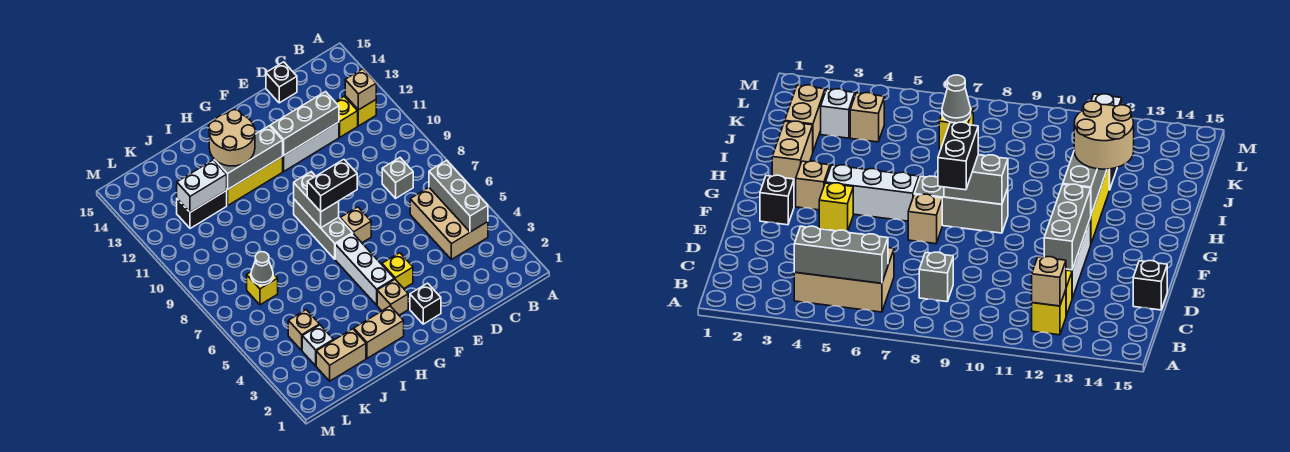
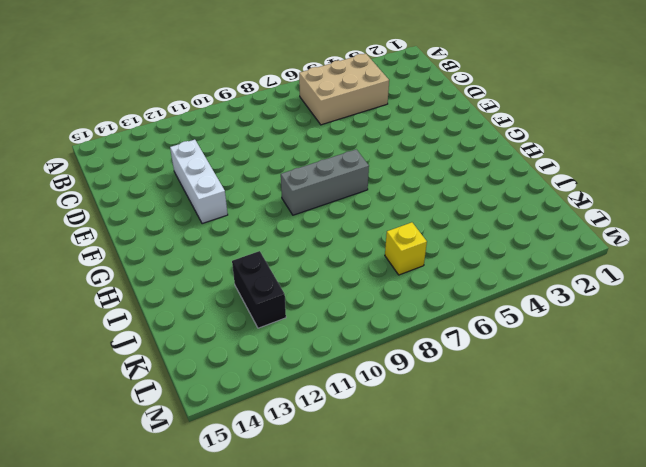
none -> yellow brick B12 level 1
none -> grey brick C8 level 1
none -> yellow brick C12 level 1

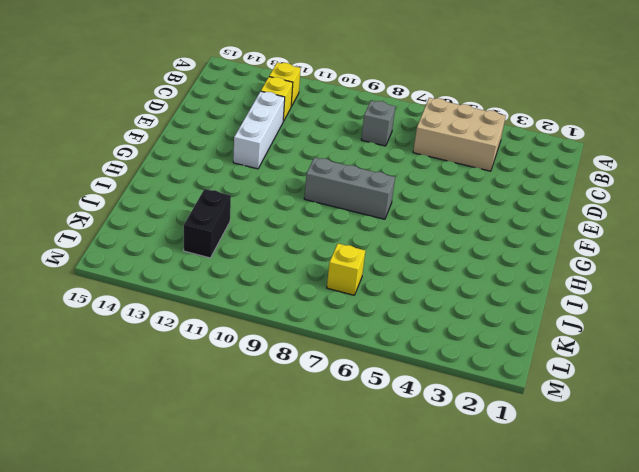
none -> black brick D15 level 1
none -> black brick F2 level 1
none -> yellow brick F4 level 1

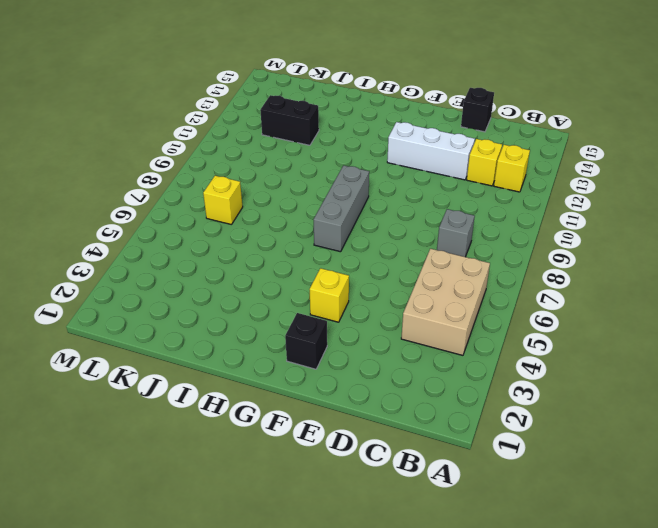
none -> tan brick F7 level 1
none -> tan brick G3 level 1
none -> white brick G4:G6 level 1

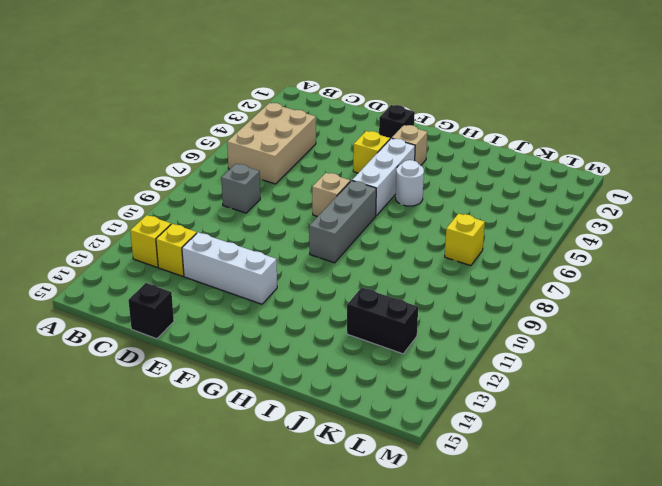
white round brick H5 level 1 -> none
none -> yellow brick G12:I12 level 1
none -> tan brick H2:I2 level 1
none -> tan brick J2:K2 level 1

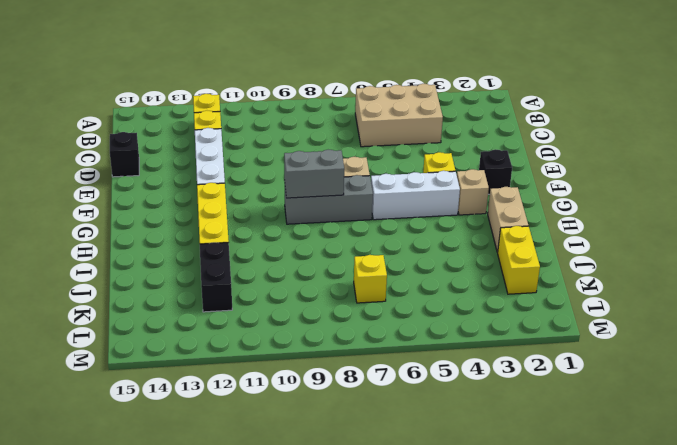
yellow brick J2:K2 level 1 -> tan brick J2:K2 level 1
none -> grey brick C8 level 1
none -> white brick K3 level 1
none -> tan brick K4 level 1

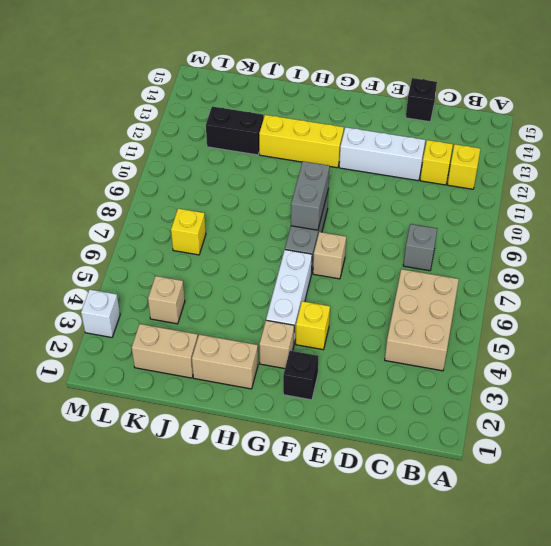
white brick M3 level 1 -> white brick K3 level 1
none -> grey brick B4:B6 level 2
none -> tan brick B12 level 2
none -> grey brick D12:F12 level 2

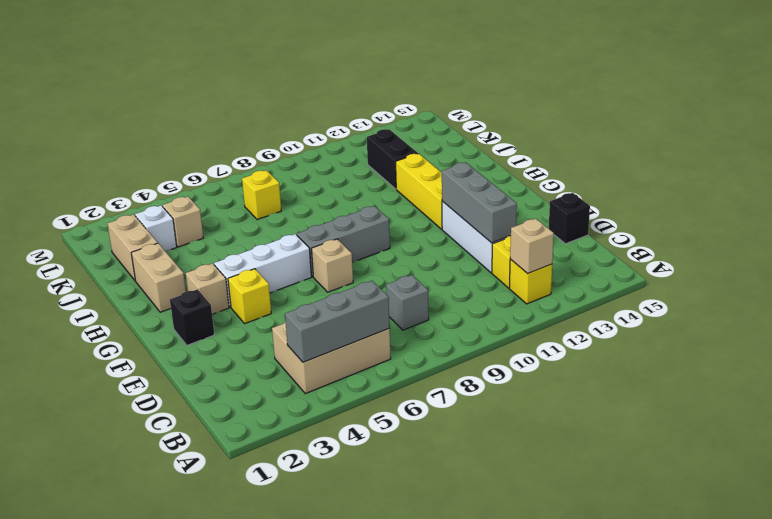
none -> grey brick G8:G9 level 2
none -> grey brick G12:I12 level 2
none -> white brick J12:K12 level 2

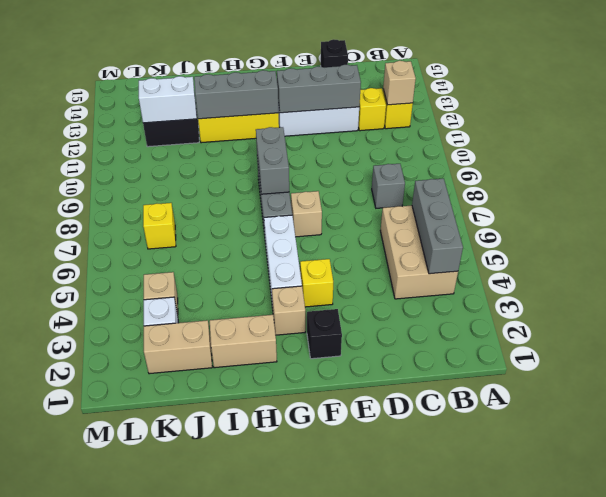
none -> grey cone K7 level 2
none -> black brick F8:G8 level 3
none -> tan round brick H12:I13 level 3

